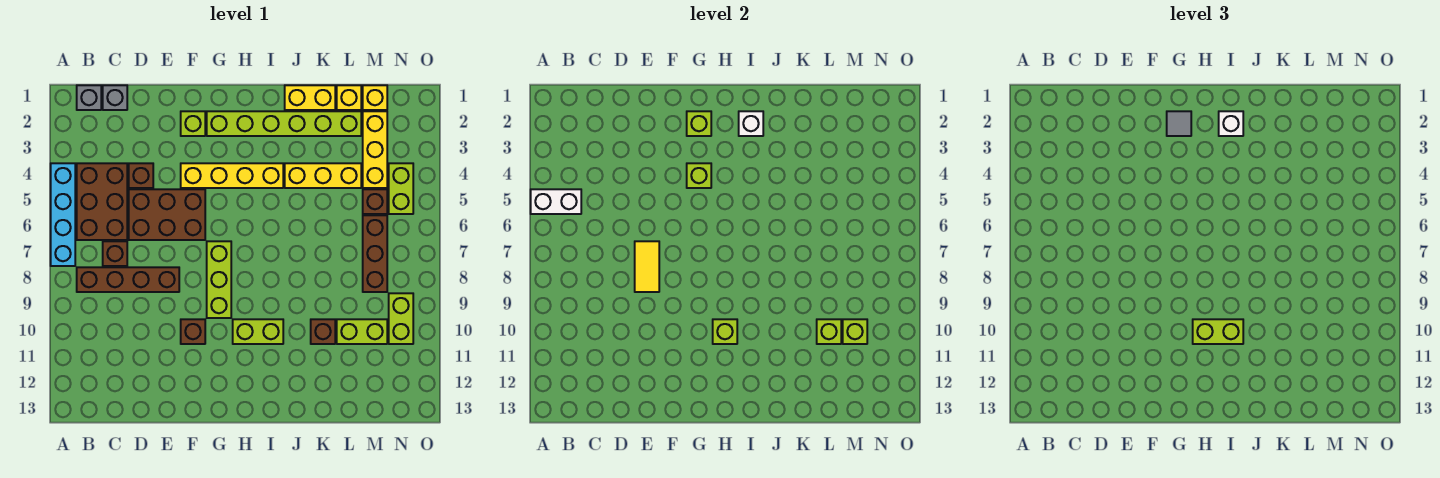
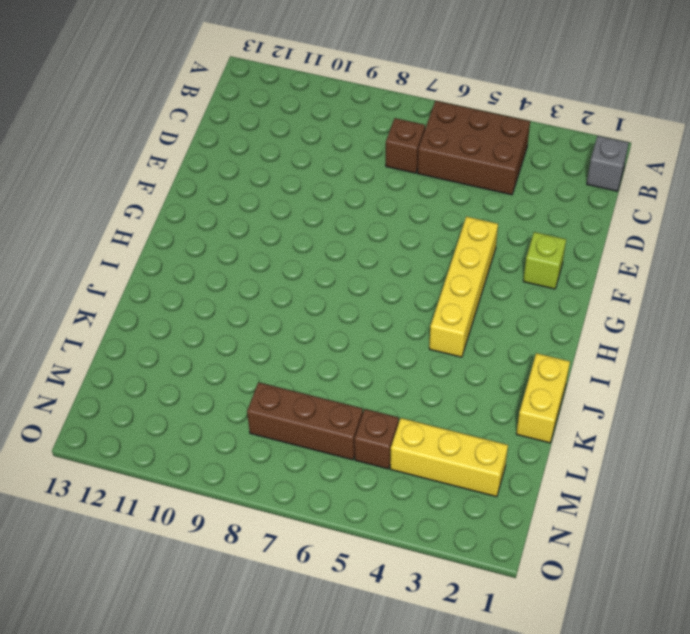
none -> cyan brick A4:A7 level 1
none -> brown brick B8:E8 level 1
none -> grey brick C1 level 1
none -> brown brick D4 level 1

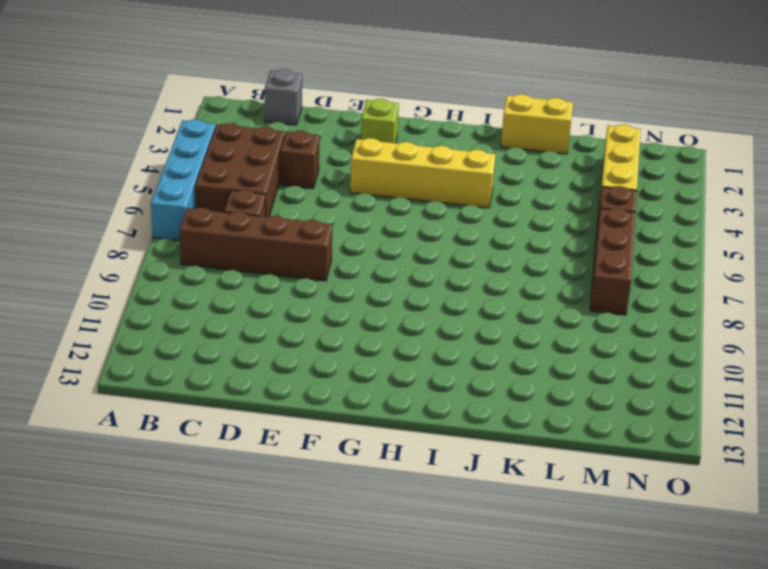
none -> grey brick B1 level 1
none -> brown brick D5:F6 level 1
none -> brown brick F10 level 1
none -> lime brick G2:L2 level 1

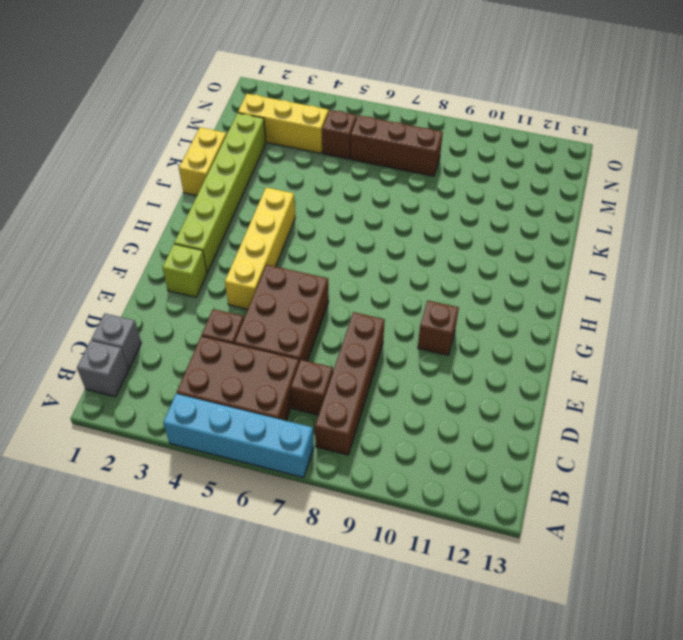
none -> lime brick G7:G9 level 1
none -> lime brick H10:I10 level 1
none -> yellow brick J4:L4 level 1
none -> brown brick K10 level 1

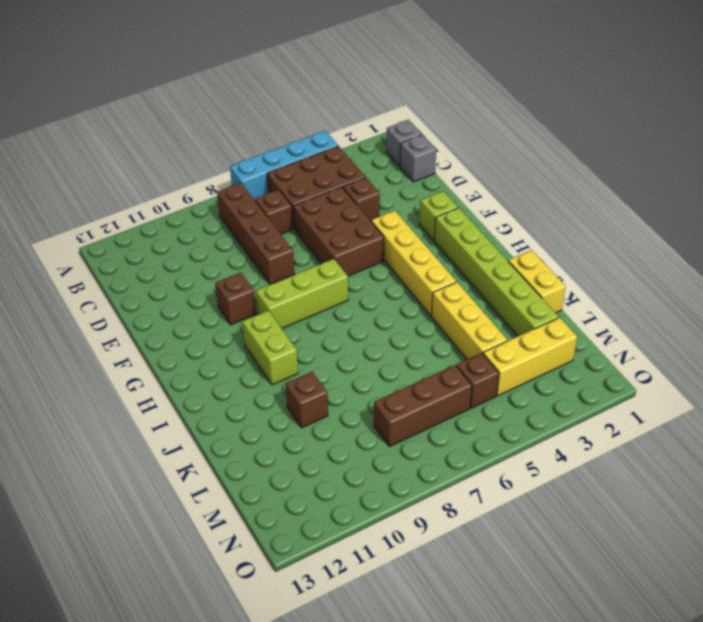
none -> yellow brick L1 level 1
none -> lime brick L10:M10 level 1
none -> yellow brick M1 level 1
none -> lime brick N4:N5 level 1

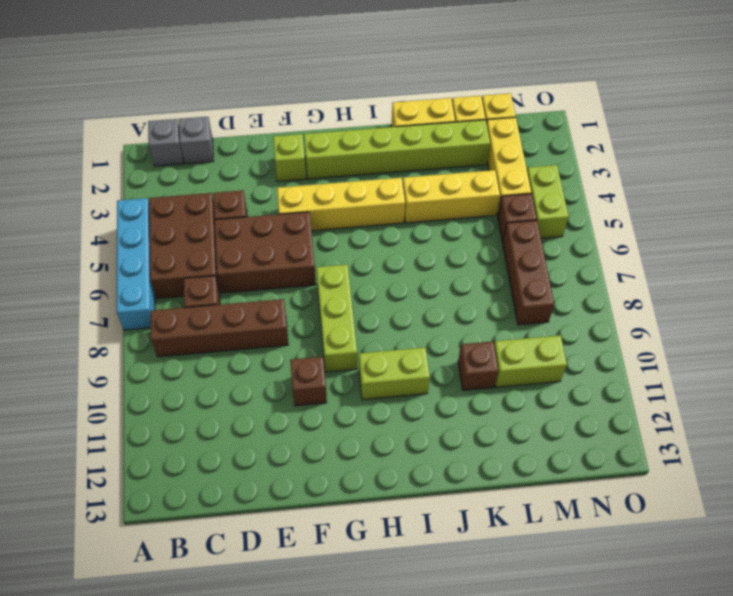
none -> lime brick N9:N10 level 1
none -> white brick A5:B5 level 2
none -> yellow tile E7:E8 level 2
none -> lime brick G2 level 2

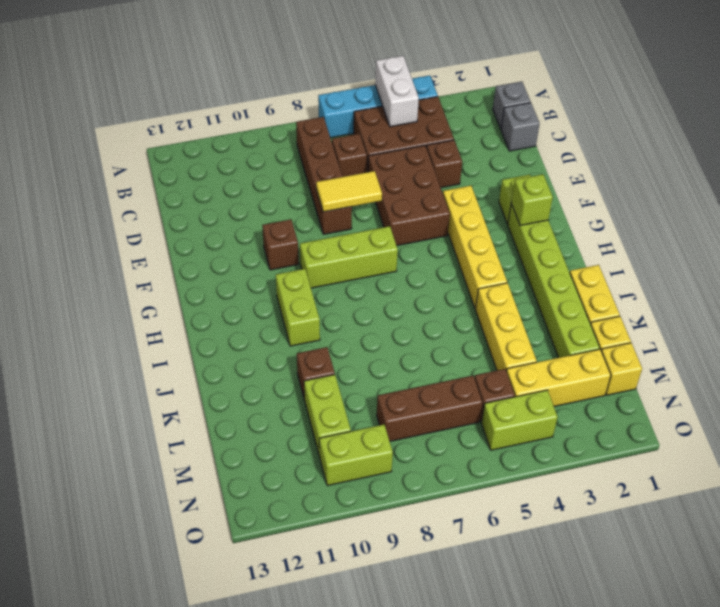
none -> lime brick G4 level 2
none -> lime brick H10 level 2
none -> white brick I2 level 2
none -> lime brick L10 level 2

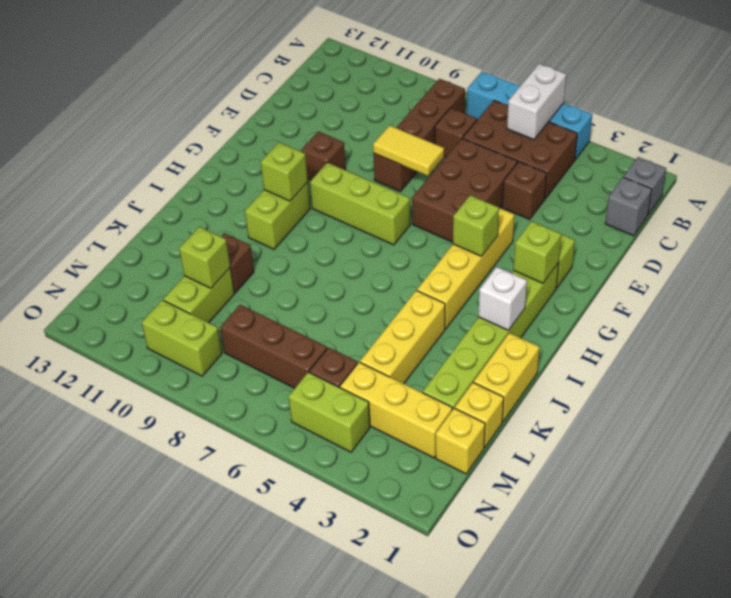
none -> lime brick M10 level 2
none -> grey tile G2 level 3
none -> lime brick H10:I10 level 3
none -> white brick I2 level 3

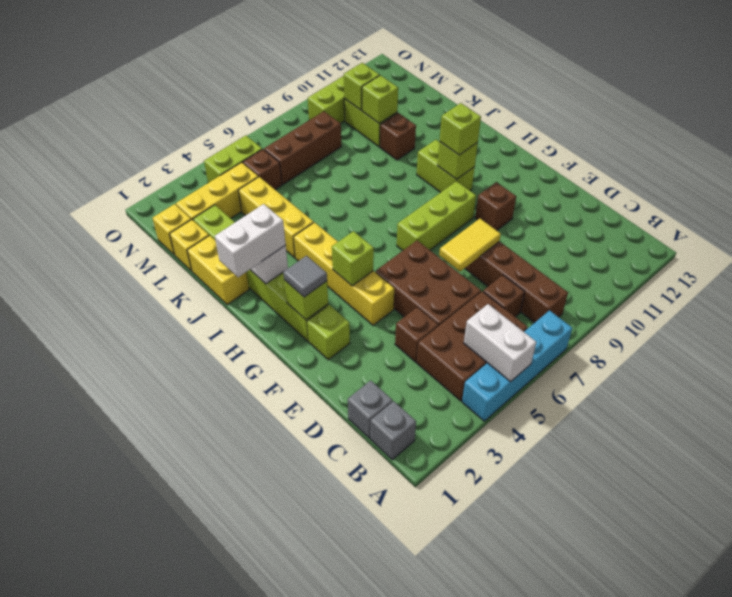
lime brick H10 level 3 -> lime brick H10:I10 level 3
white brick I1:I2 level 3 -> white brick I2 level 3

